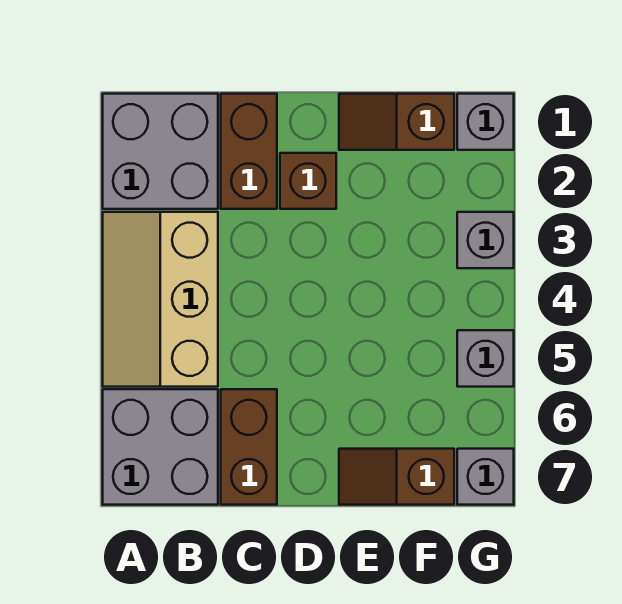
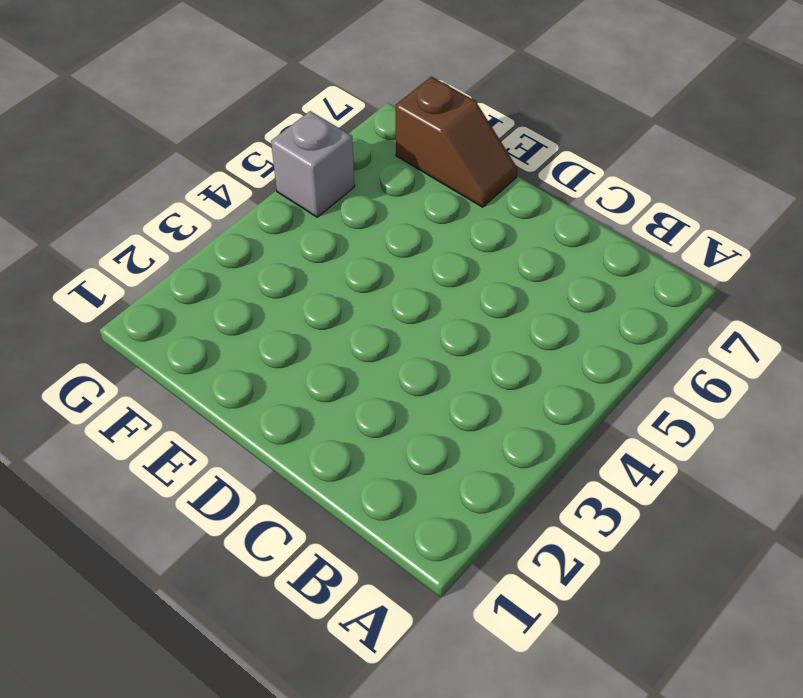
none -> grey brick A1:B2 level 1
none -> tan slope A3:B5 level 1 top B
none -> grey brick A6:B7 level 1

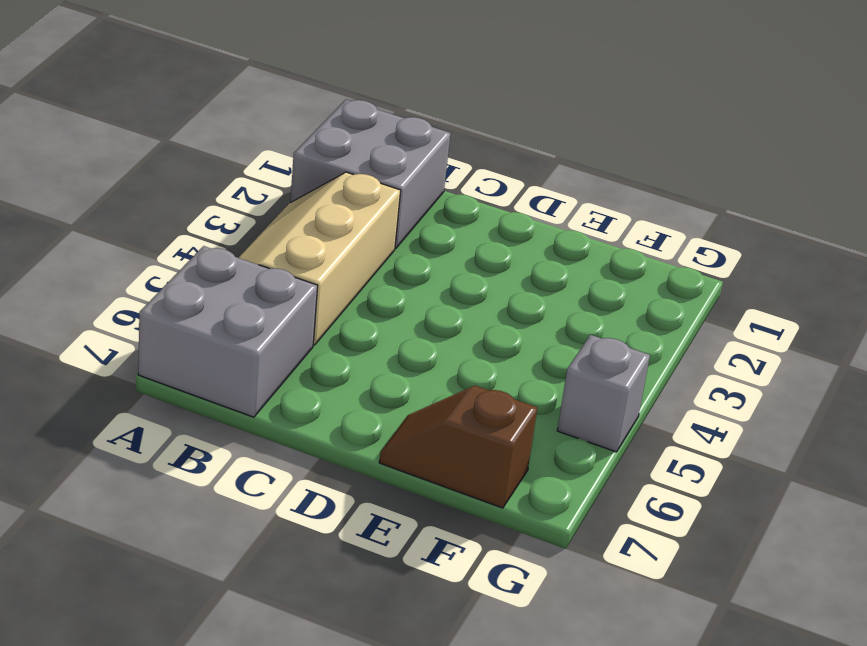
none -> brown brick C1:C2 level 1
none -> brown brick C6:C7 level 1
none -> brown brick D2 level 1

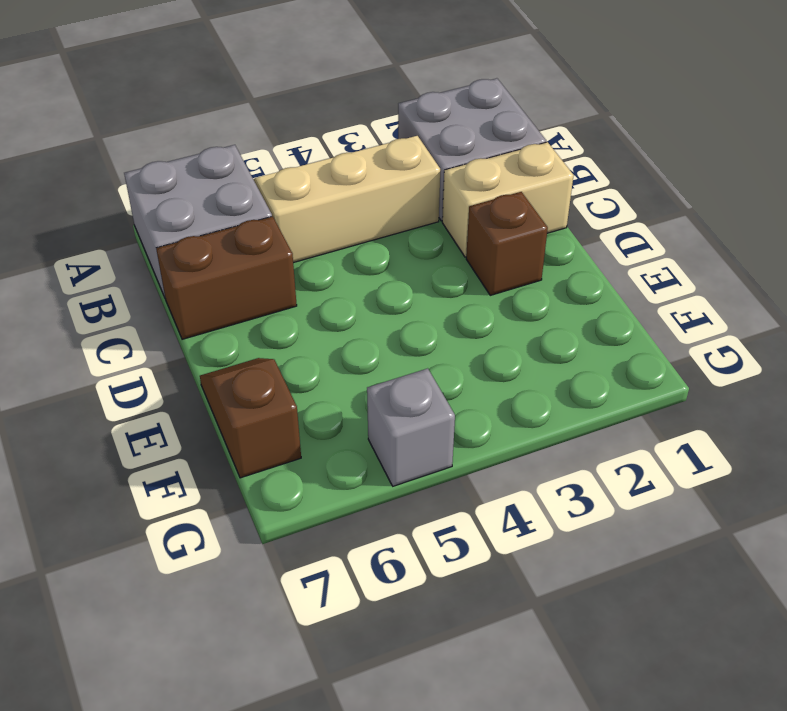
tan brick C1:C2 level 1 -> brown brick C1:C2 level 1
none -> brown slope E1:F1 level 1 top F
none -> grey brick G1 level 1
none -> grey brick G3 level 1

